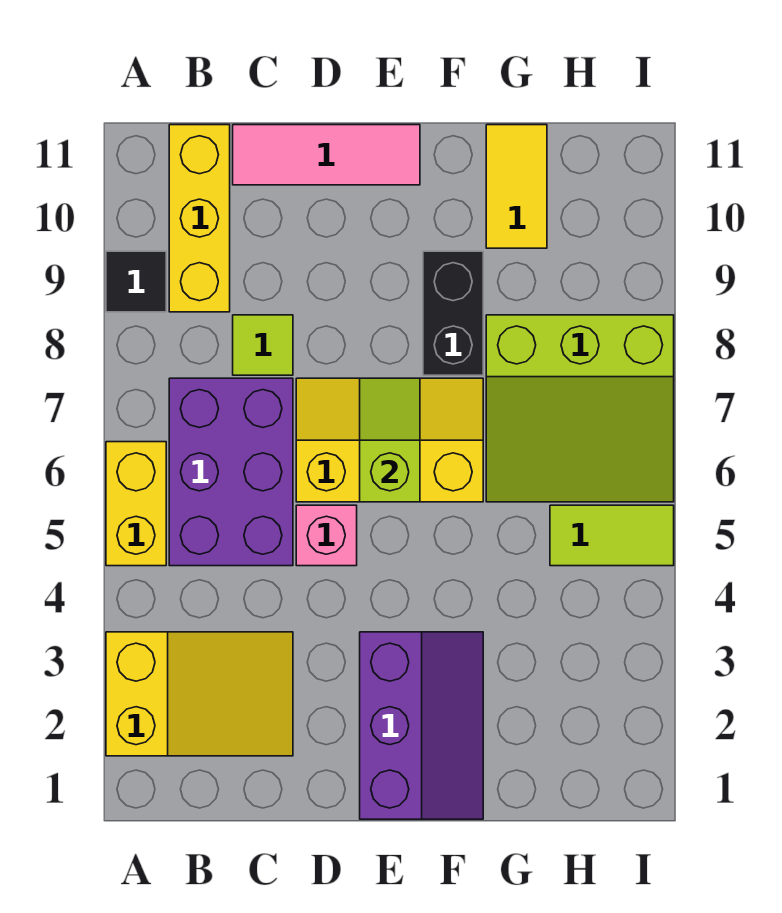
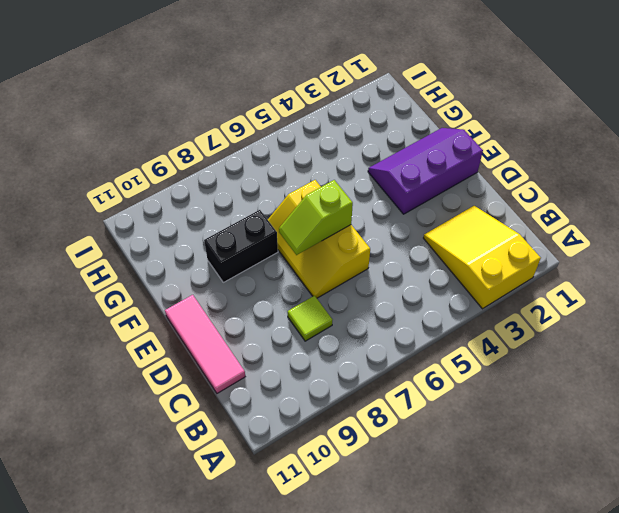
none -> yellow brick A5:A6 level 1
none -> black tile A9 level 1
none -> purple brick B5:C7 level 1

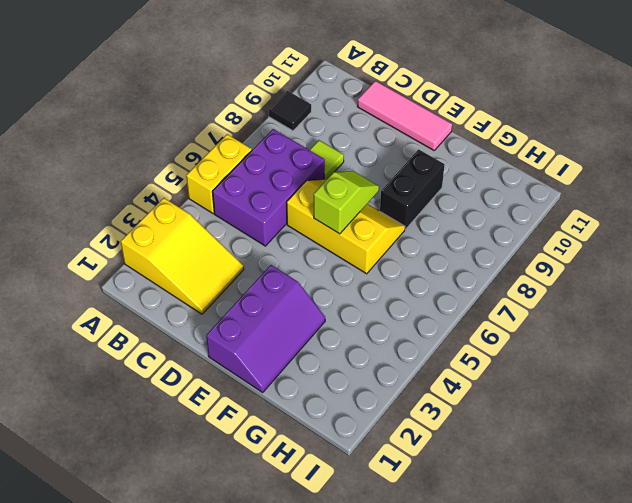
none -> yellow brick B9:B11 level 1
none -> pink brick D5 level 1
none -> lime slope G6:I8 level 1 top 8

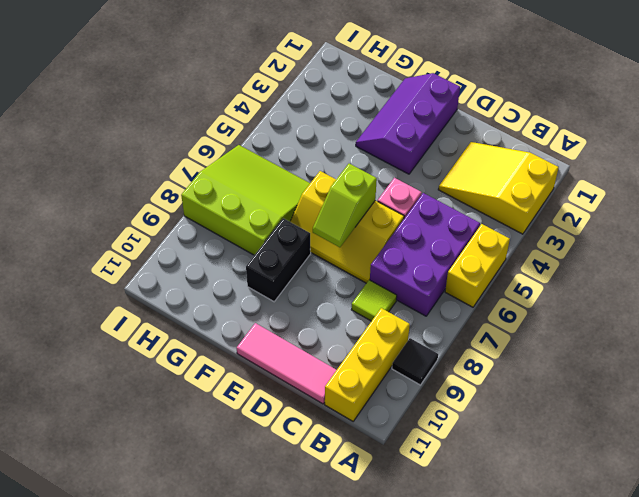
none -> yellow tile G10:G11 level 1
none -> lime tile H5:I5 level 1

